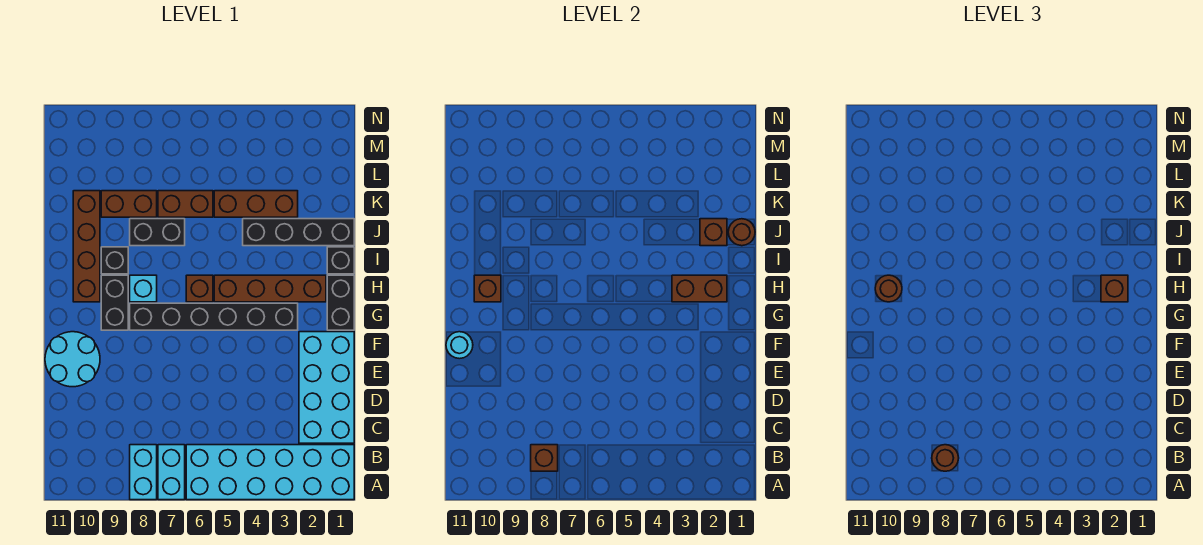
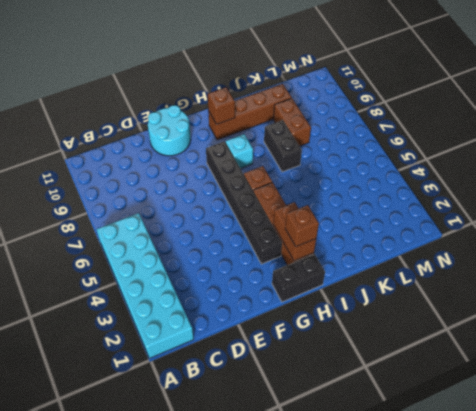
none -> cyan brick A7:B7 level 1
none -> cyan brick A8:B8 level 1
none -> cyan brick C1:F2 level 1

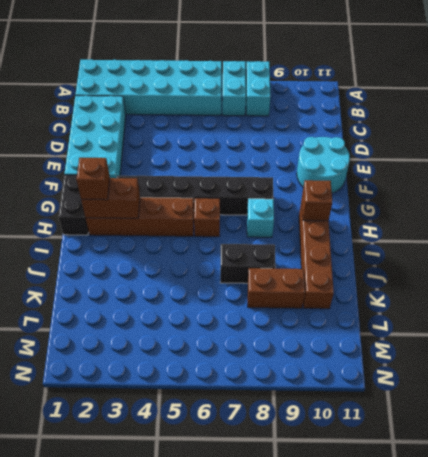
none -> black brick G9:H9 level 1
none -> black brick I1 level 1
none -> black brick I9 level 1

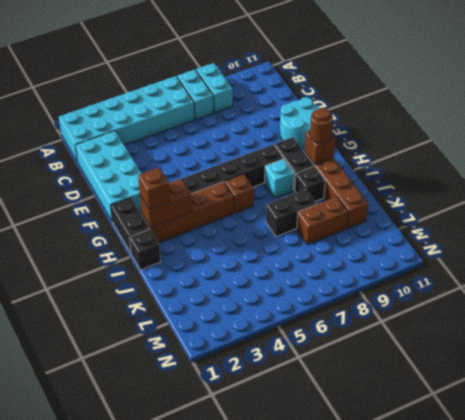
none -> black brick J1:J4 level 1
none -> brown brick K3:K5 level 1
none -> brown brick K6:K7 level 1

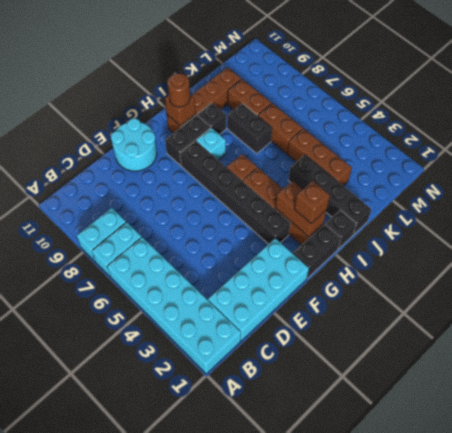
none -> brown brick B8 level 2
none -> cyan round brick F11 level 2
none -> brown round brick J1 level 2

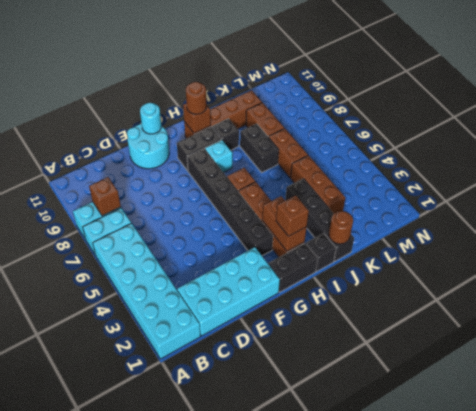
none -> brown brick J2 level 2
none -> brown round brick B8 level 3

